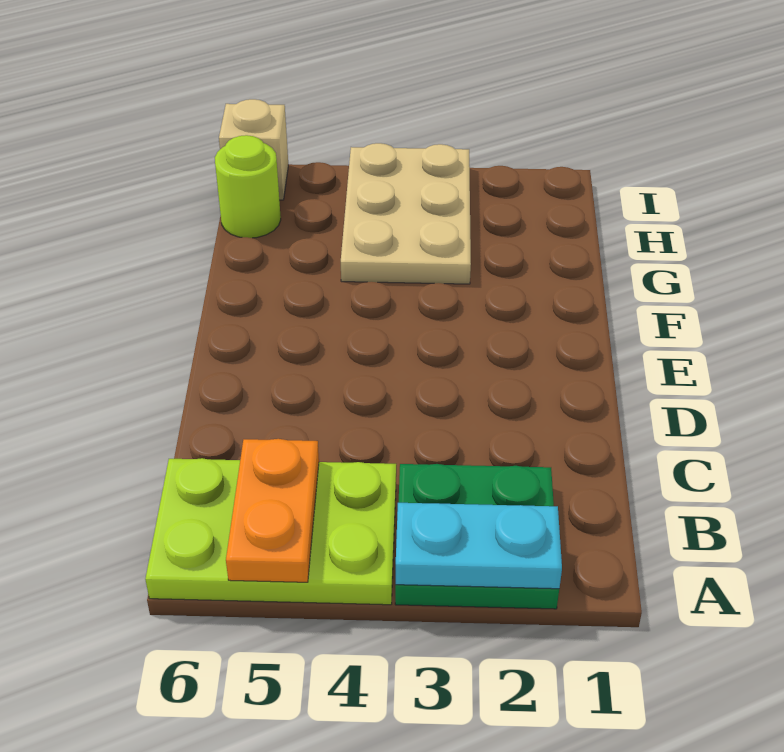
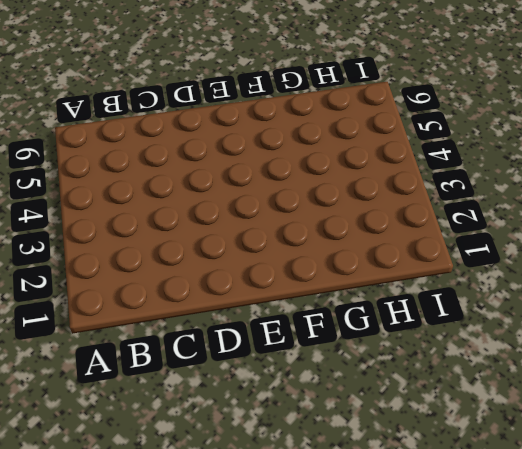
none -> green plate A2:B3 level 1
none -> lime plate A4:B6 level 1

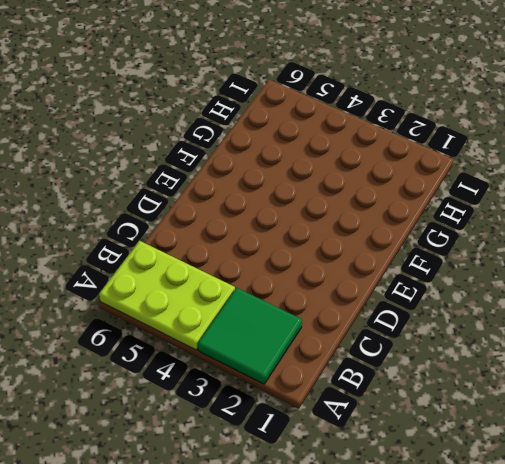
green tile A2:B3 level 1 -> green plate A2:B3 level 1
none -> tan plate G3:I4 level 1
none -> lime round brick H6 level 1

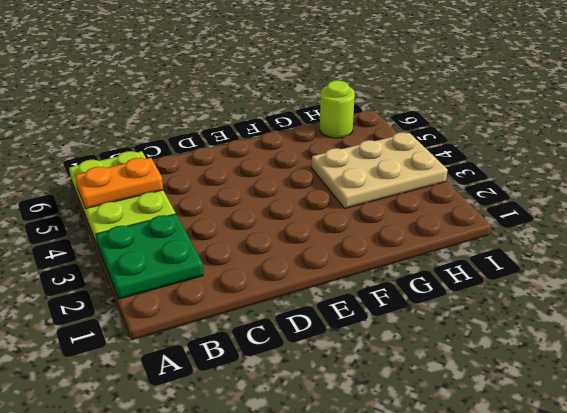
none -> tan brick I6 level 1
none -> cyan plate A2:A3 level 2

